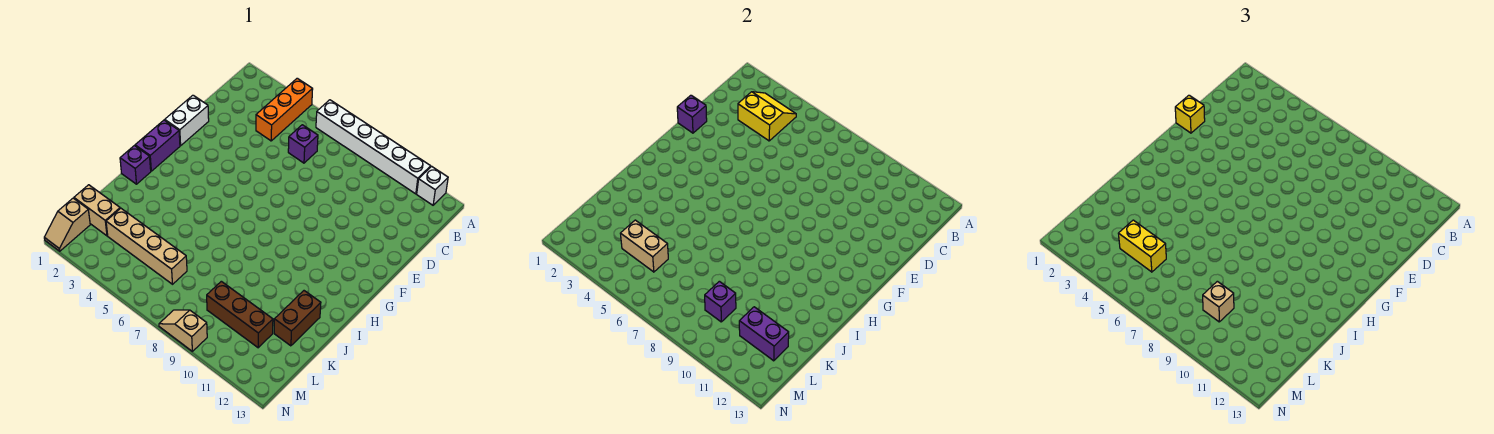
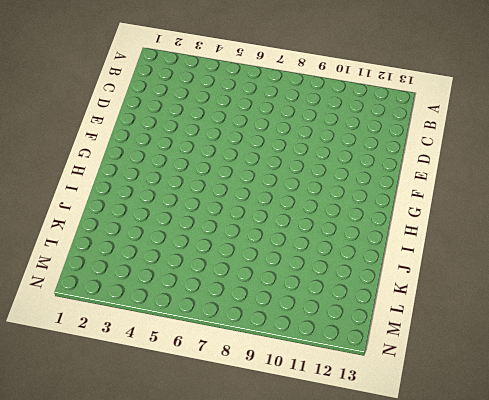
none -> orange brick A4:C4 level 1
none -> white brick A6:A11 level 1
none -> white brick A12 level 1

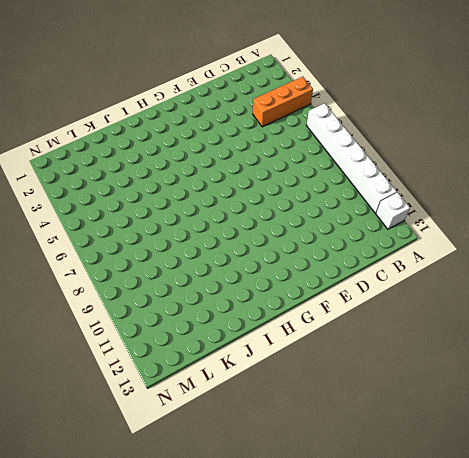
none -> purple brick C6 level 1
none -> white brick E1:F1 level 1
none -> purple brick G1:H1 level 1

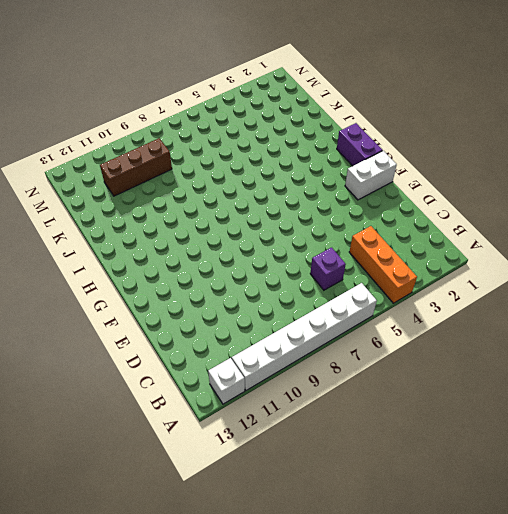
white brick F1:F2 level 1 -> white brick E1:F1 level 1
none -> purple brick I1 level 1
none -> brown brick J12:K12 level 1
none -> tan brick L1:L2 level 1

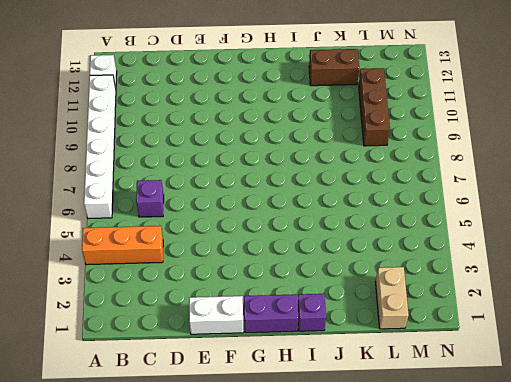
none -> tan brick L3:L6 level 1
none -> tan slope M1:N1 level 1 top M
none -> tan slope N8:N9 level 1 top 9

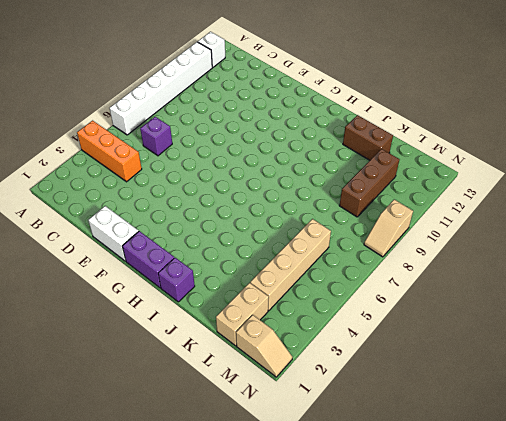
none -> yellow slope B3:C4 level 2 top C
none -> purple brick E1 level 2
none -> tan brick L4:L5 level 2

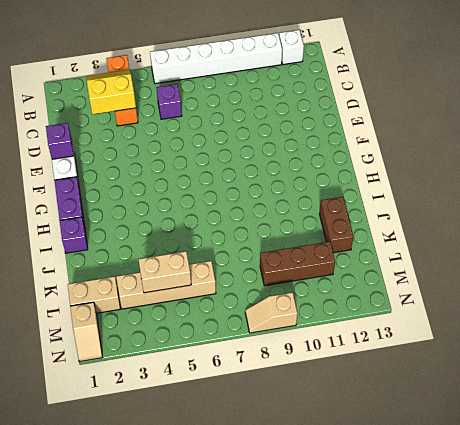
none -> purple brick L9 level 2
none -> purple brick L11:L12 level 2
none -> yellow brick E1 level 3

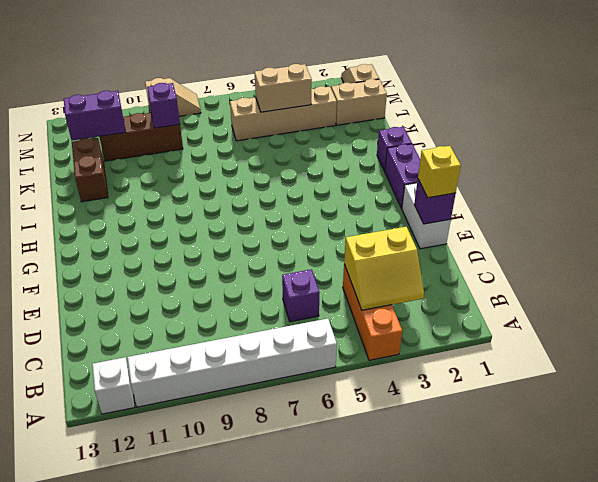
none -> yellow brick L4:L5 level 3
none -> tan brick L9 level 3

